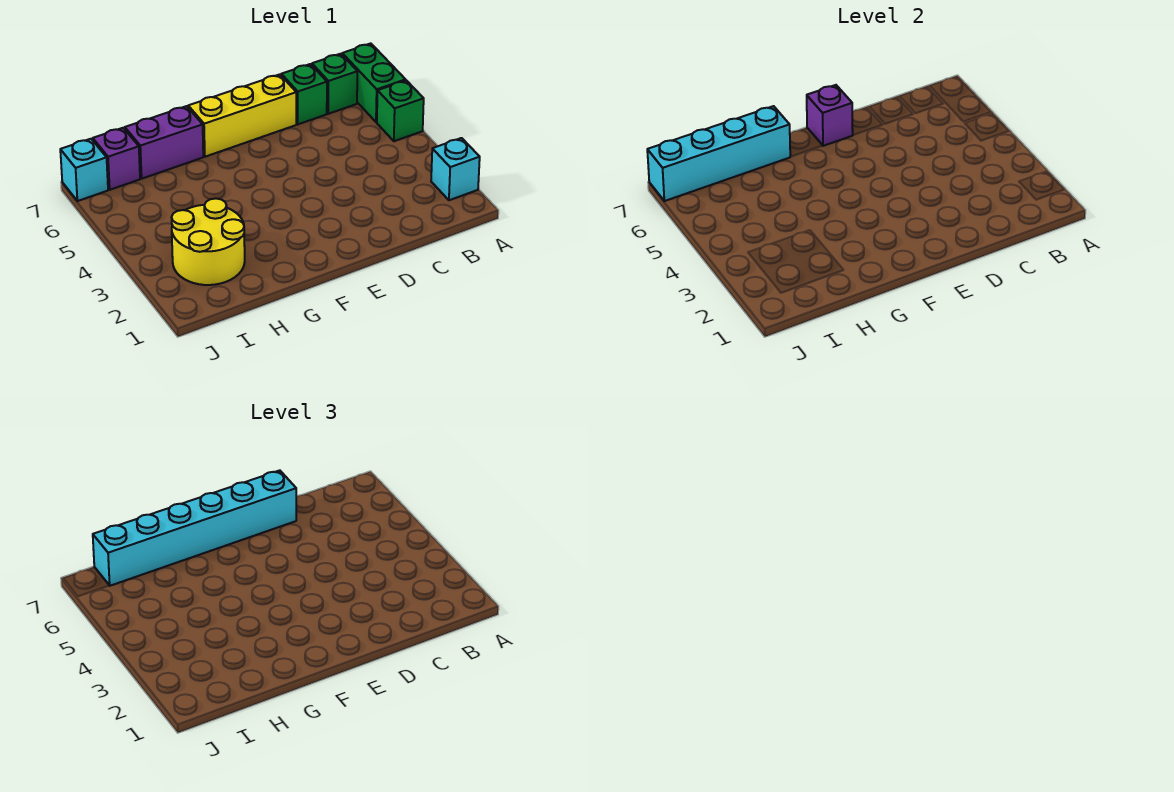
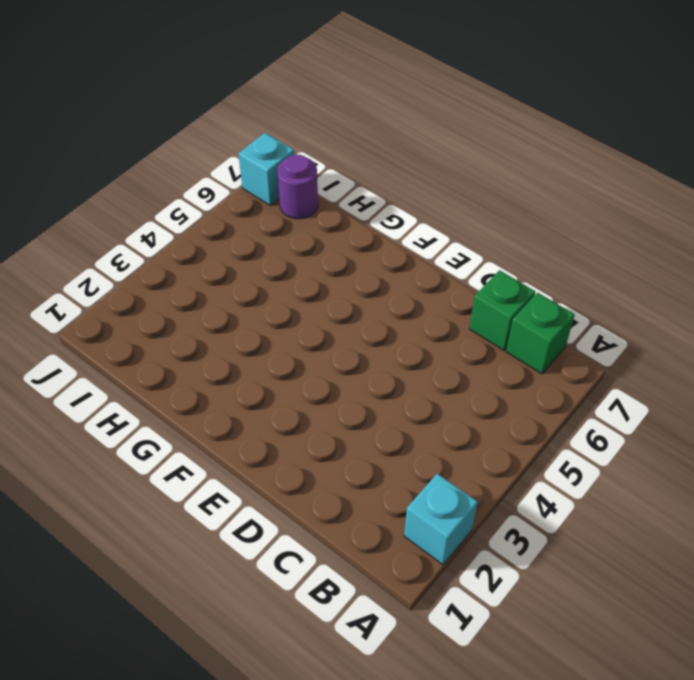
purple round brick I7 level 1 -> purple brick I7 level 1
none -> green brick A5 level 1
none -> green brick A6:A7 level 1
none -> yellow brick D7:F7 level 1

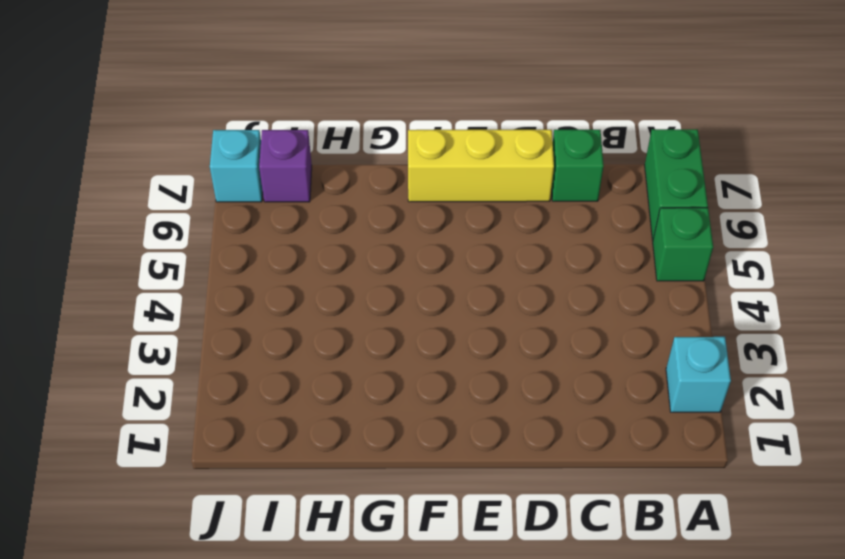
none -> green brick B7 level 1
none -> purple brick G7:H7 level 1
none -> yellow round brick H2:I3 level 1

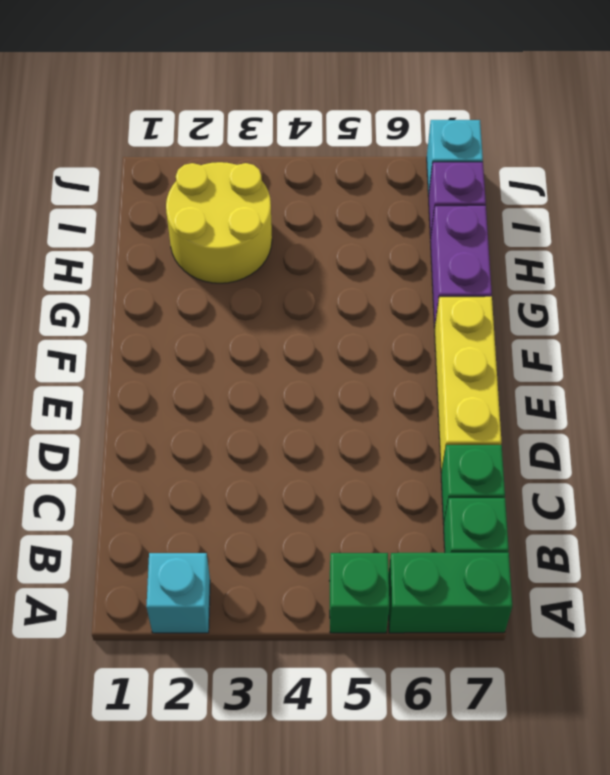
none -> purple brick E7 level 2
none -> cyan brick G7:J7 level 2
none -> cyan brick D7:I7 level 3

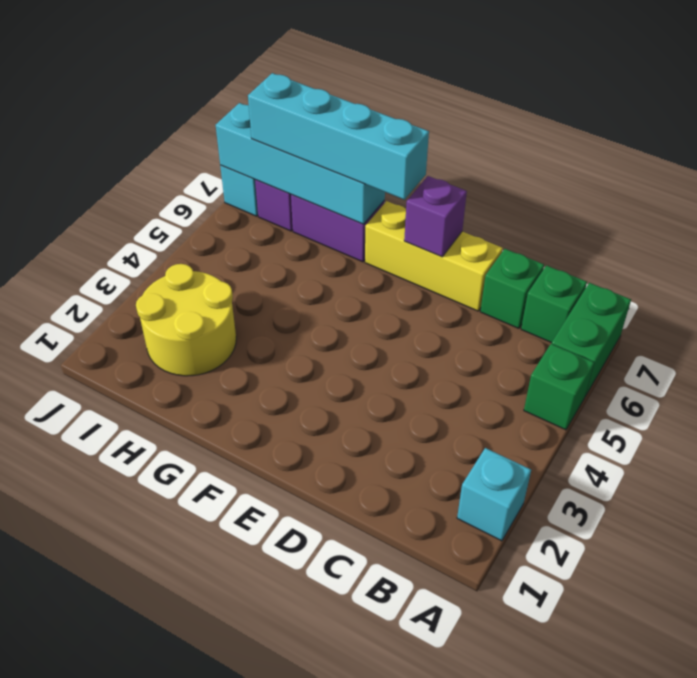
cyan brick F7:I7 level 3 -> cyan brick D7:I7 level 3

